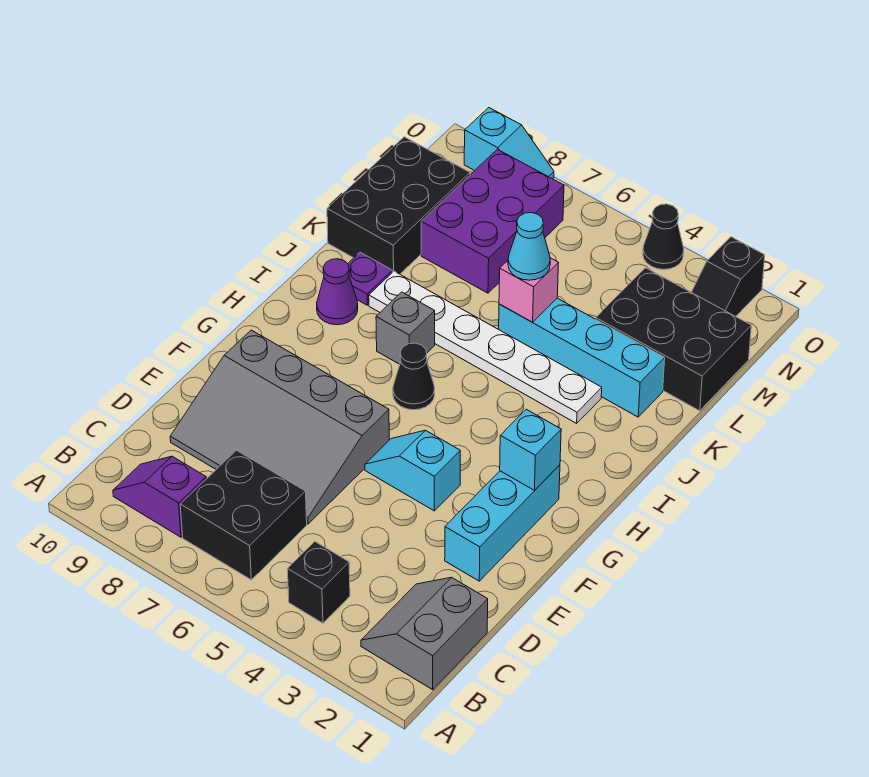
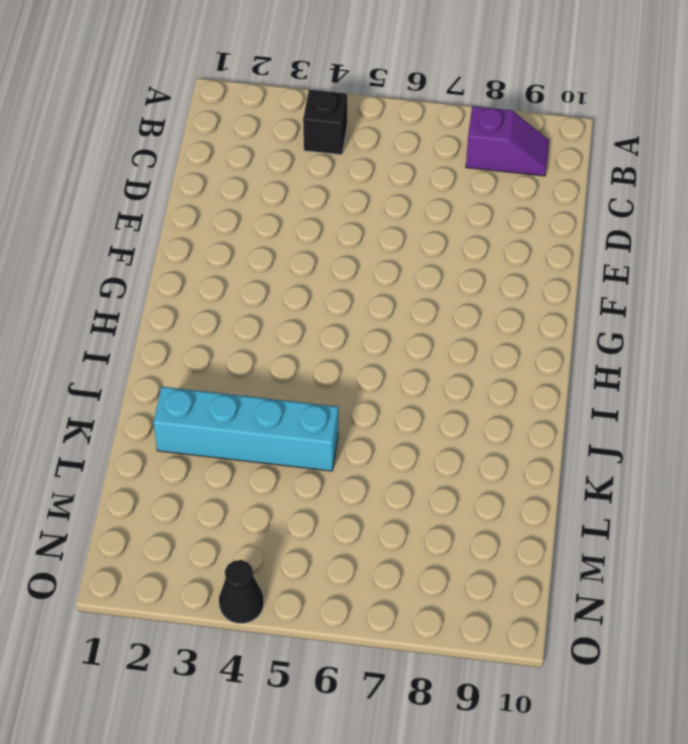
none -> grey slope B1:C2 level 1 top 1
none -> black brick B6:C7 level 1
none -> grey slope D6:F9 level 1 top F

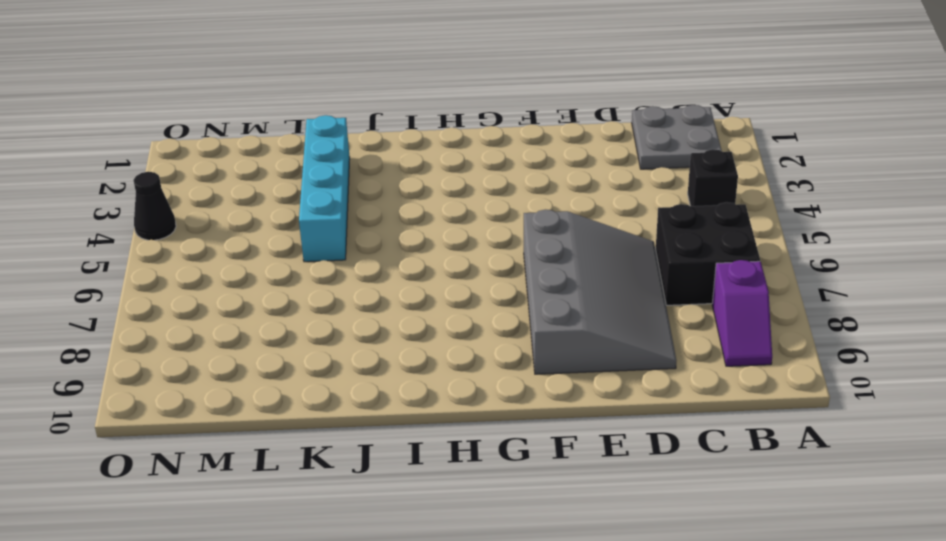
grey plate B1:C2 level 1 -> grey slope B1:C2 level 1 top 1
none -> cyan brick E2:G2 level 1
none -> cyan slope F4:F5 level 1 top 4
none -> black cone H6 level 1

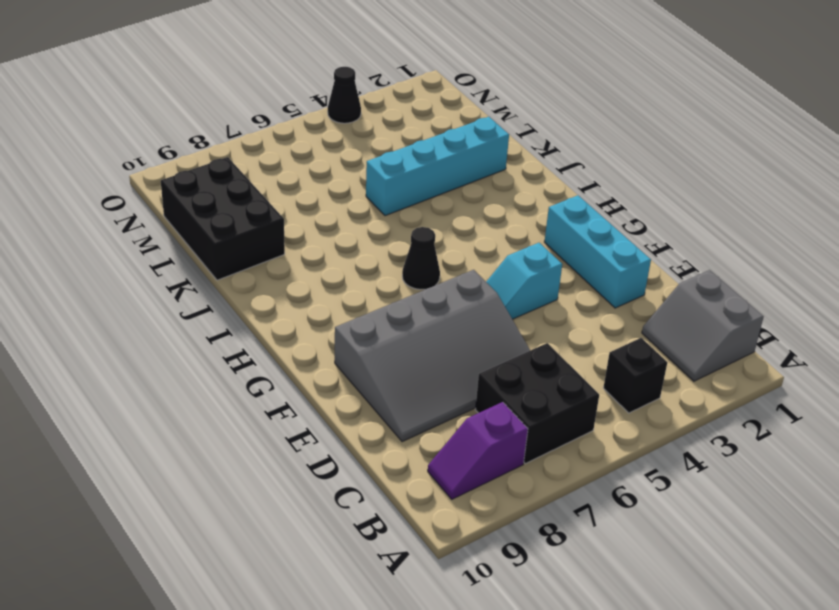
none -> grey brick I7 level 1
none -> purple cone I9 level 1
none -> white plate J3:J8 level 1

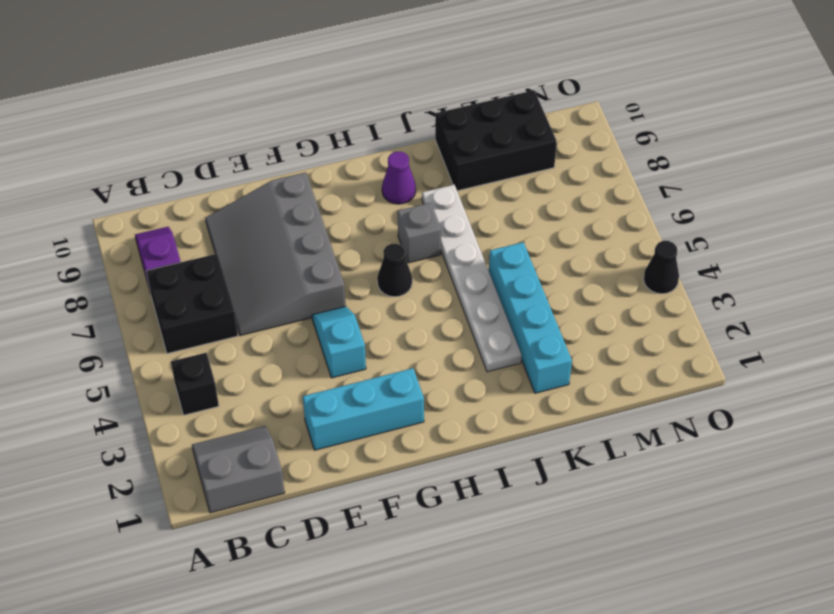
none -> purple plate J9 level 1
none -> black brick L1:M3 level 1
none -> purple brick L7:N8 level 1

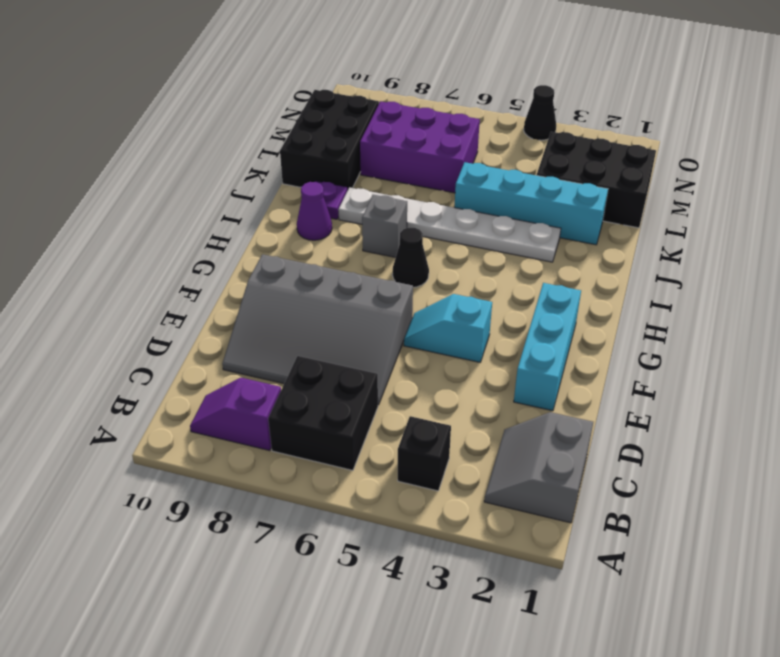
purple brick L6:M8 level 1 -> purple brick L7:N8 level 1
none -> black slope N2:O2 level 1 top O
none -> cyan slope O8:O9 level 1 top 9
none -> cyan brick G2 level 2

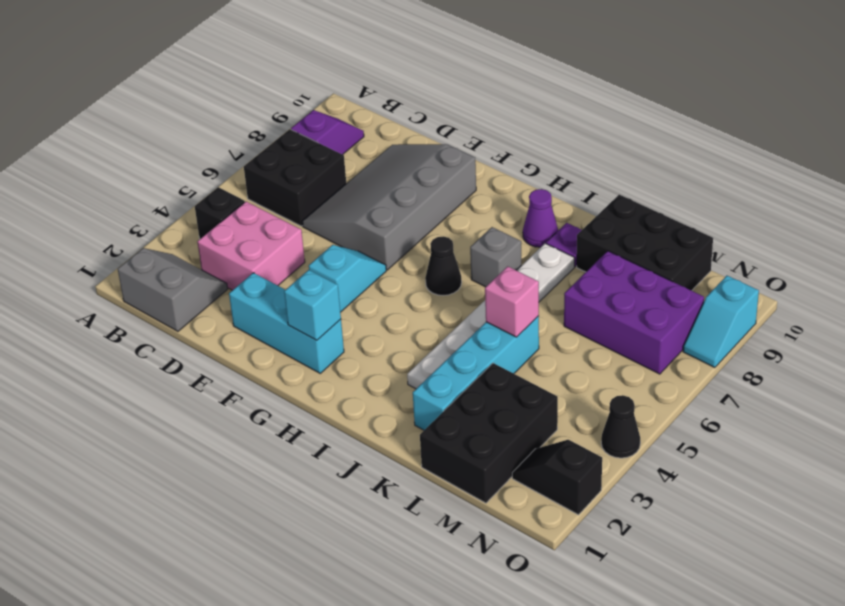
pink brick C3:D4 level 1 -> none
none -> cyan cone K5 level 3

